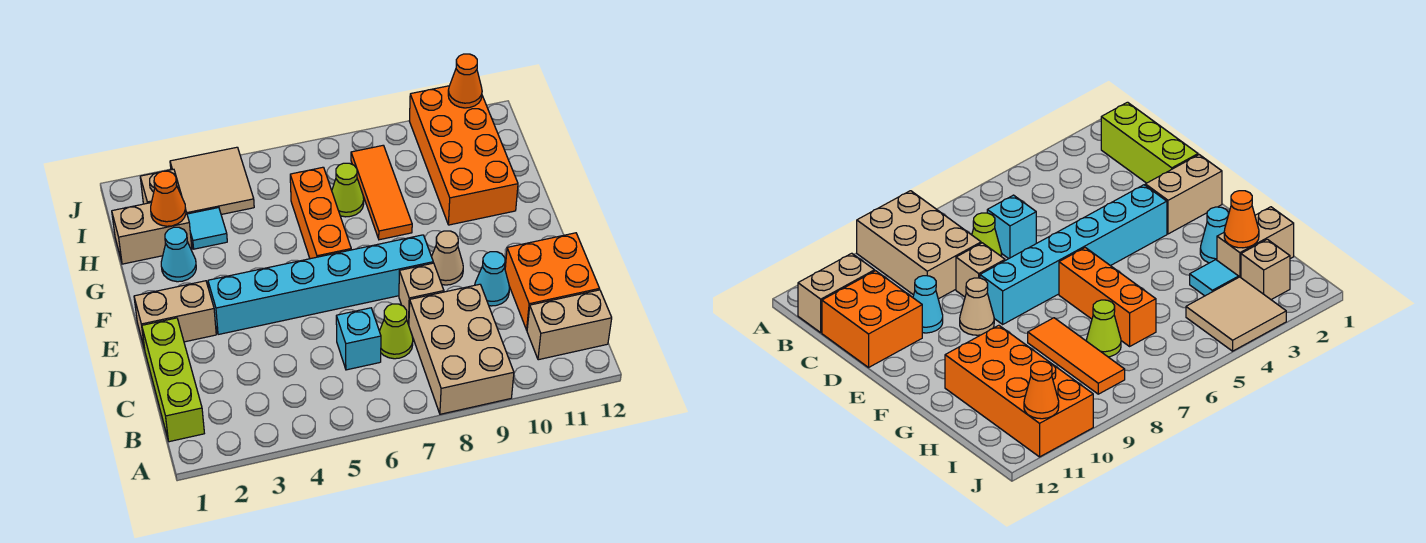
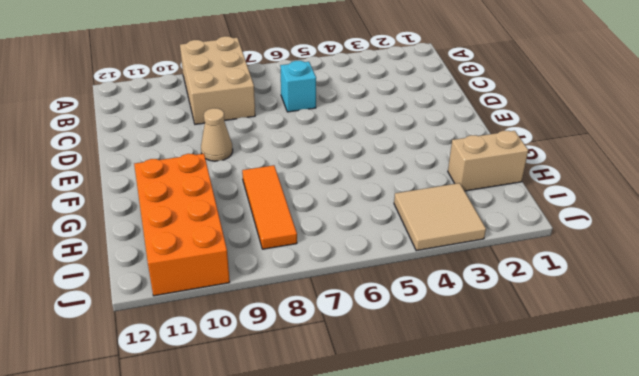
none -> lime brick B1:D1 level 1
none -> tan brick B11:B12 level 1
none -> lime cone C7 level 1

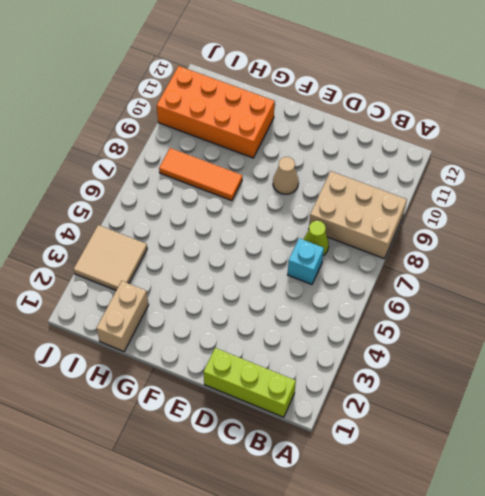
none -> tan brick B11:B12 level 1
none -> orange brick C11:D12 level 1
none -> tan brick D8 level 1

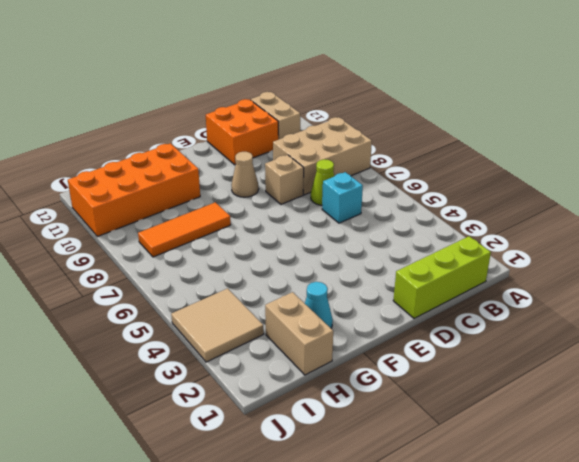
none -> cyan cone D10 level 1
none -> tan brick E1:E2 level 1
none -> cyan brick E3:E8 level 1

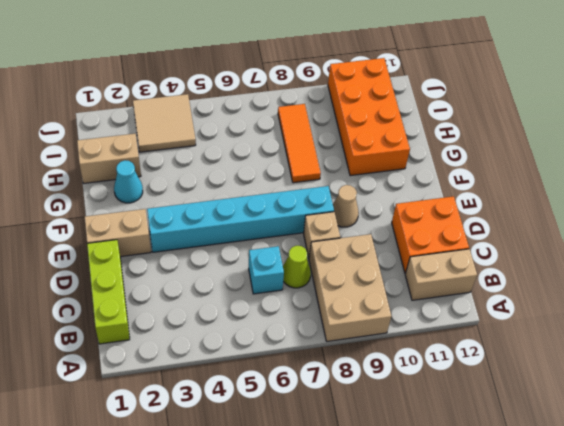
none -> cyan cone D10 level 1
none -> orange brick F6:H6 level 1
none -> cyan tile H3 level 1

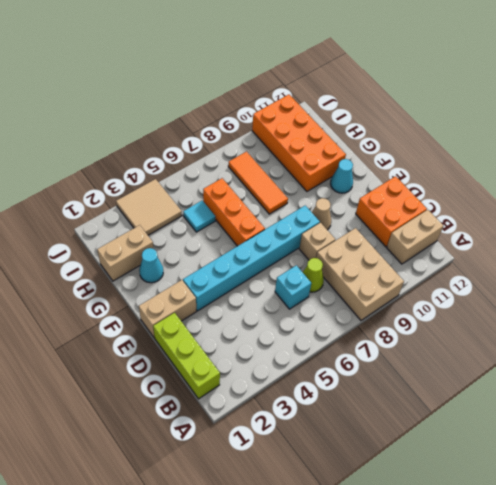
cyan cone F11 level 1 -> cyan cone D10 level 1
cyan tile H5 level 1 -> cyan tile H3 level 1
none -> lime cone H7 level 1
none -> tan brick I2 level 1
none -> orange cone H2 level 2

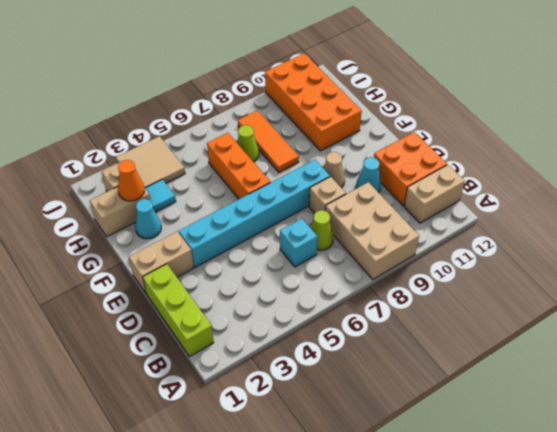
none -> orange cone J11 level 2

